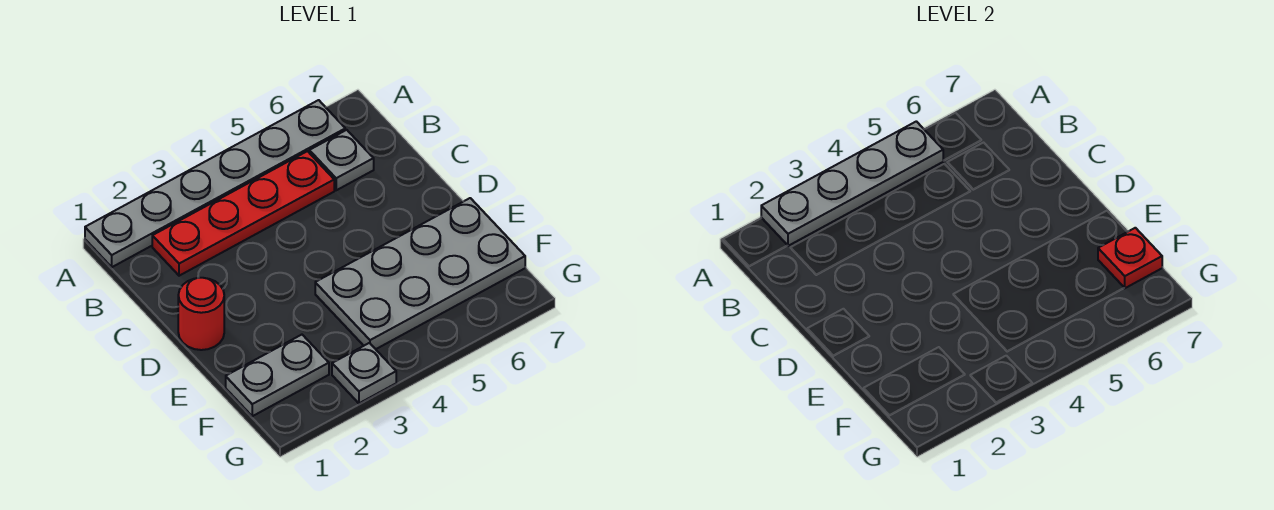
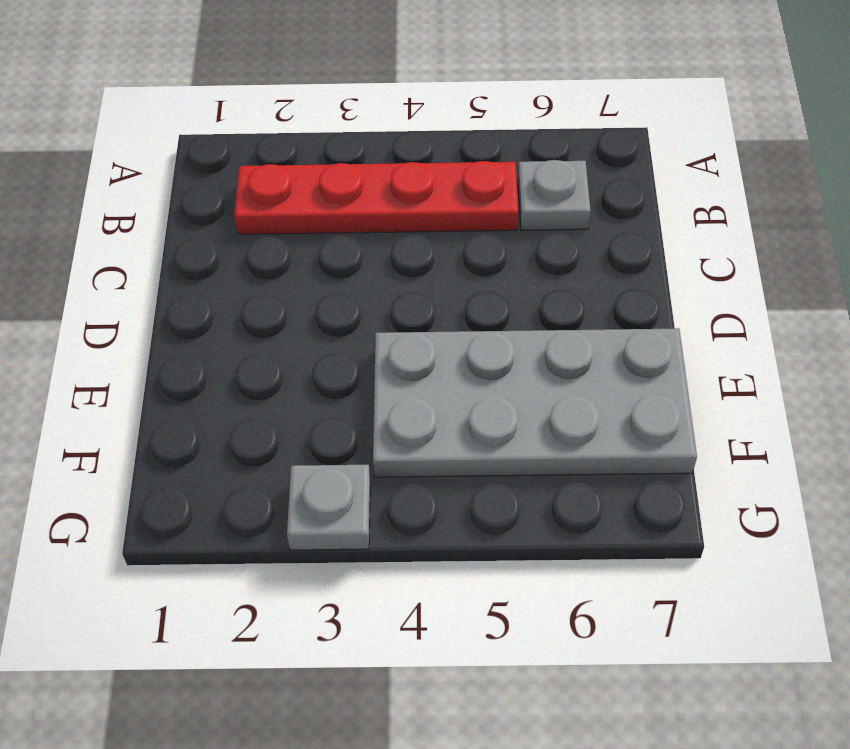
none -> grey plate A1:A6 level 1
none -> red round brick D1 level 1

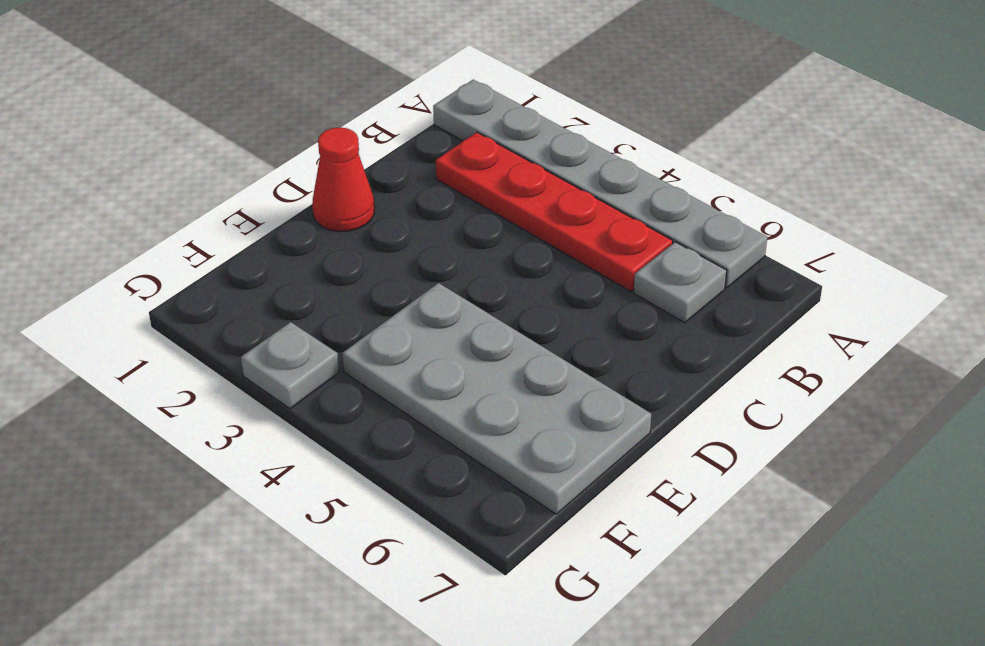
red cone D1 level 1 -> red round brick D1 level 1
none -> grey plate F1:F2 level 1
none -> grey plate A2:A5 level 2

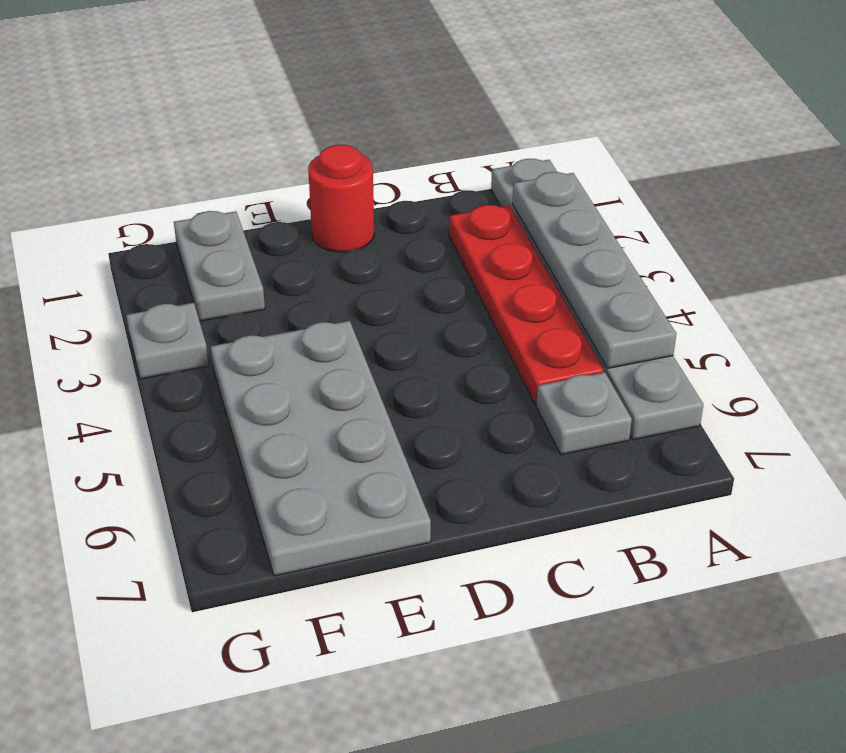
none -> red plate F7 level 2

